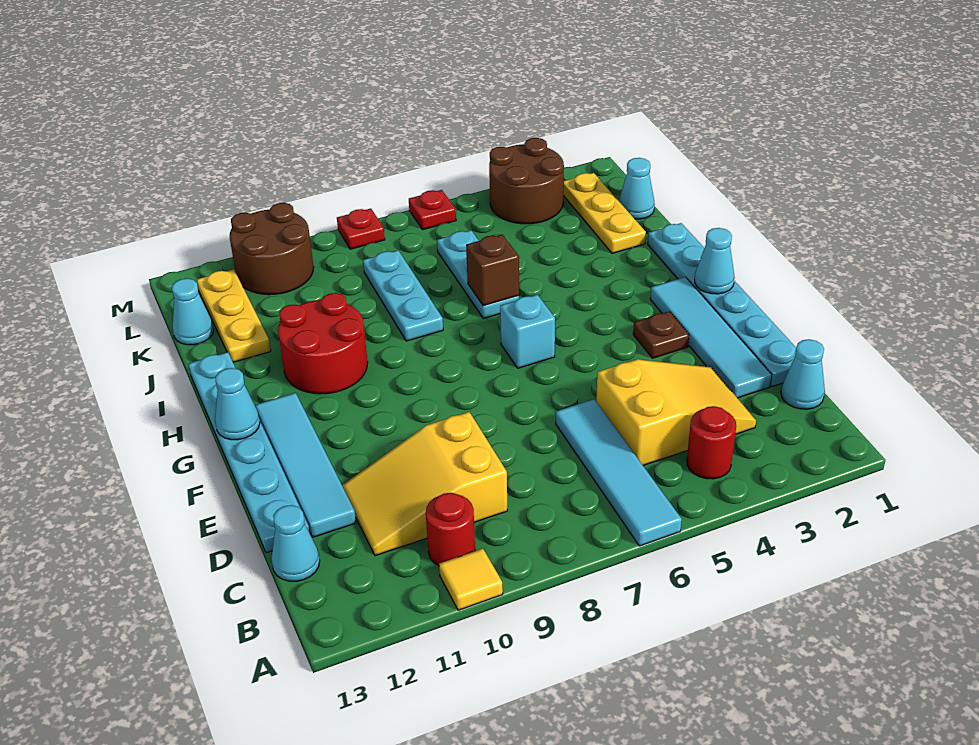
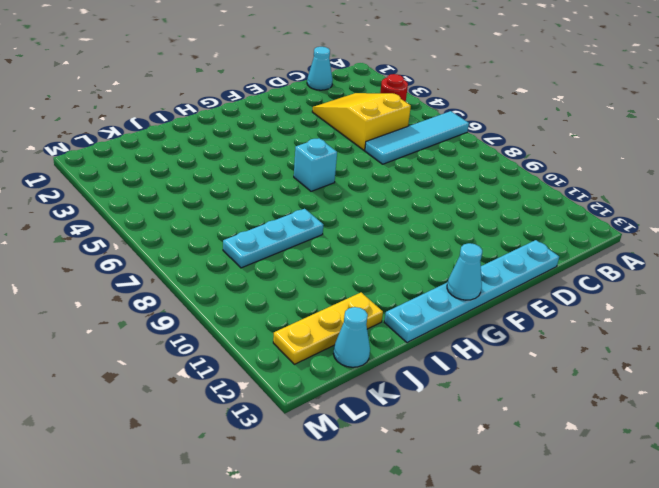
none -> yellow tile A10 level 1
none -> red round brick B10 level 1
none -> yellow slope C9:D11 level 1 top 9

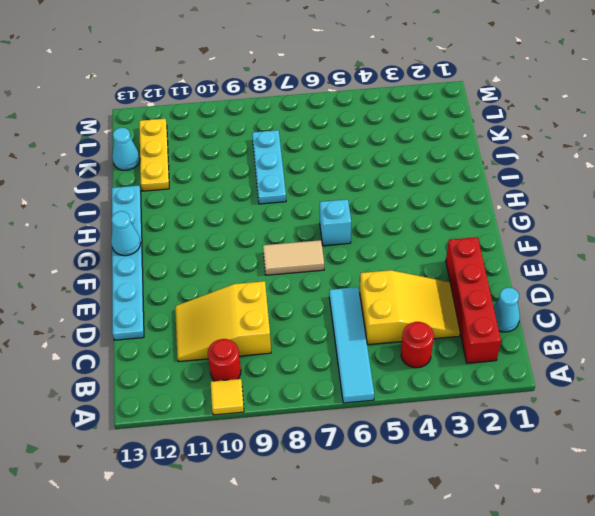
red brick B2:E2 level 1 -> cyan tile D2:G2 level 1
tan tile F7:F8 level 1 -> none
none -> cyan cone C13 level 1
none -> cyan plate D1:I1 level 1
none -> cyan tile D12:G12 level 1

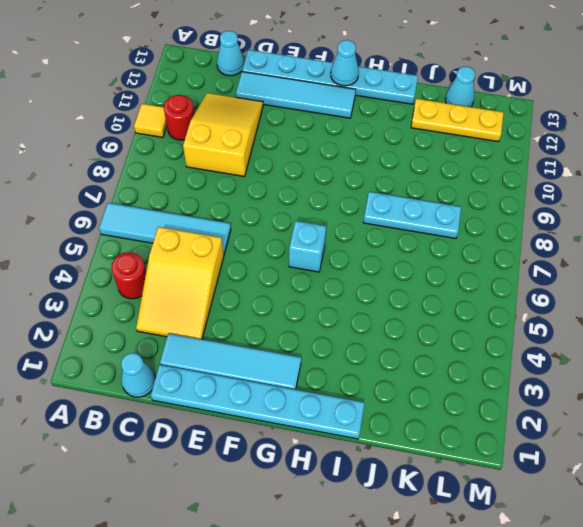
none -> brown plate F3 level 1
none -> red round brick H10:I11 level 1
none -> cyan plate I6:K6 level 1

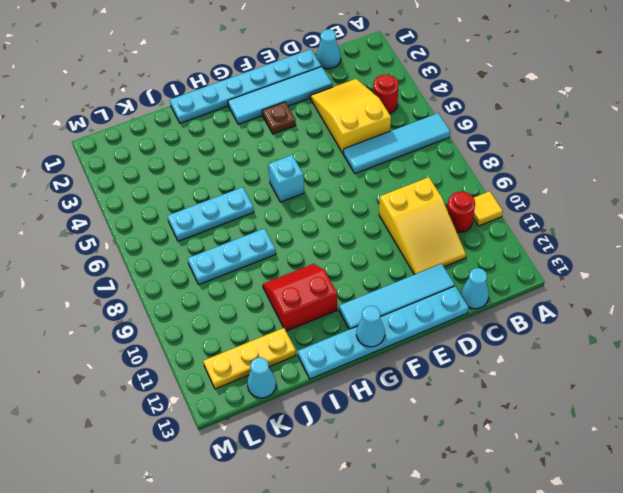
red slope H10:I11 level 1 top 11 -> red round brick H10:I11 level 1
none -> yellow plate J2:L2 level 1
none -> cyan cone K1 level 1
none -> brown round brick L3:M4 level 1

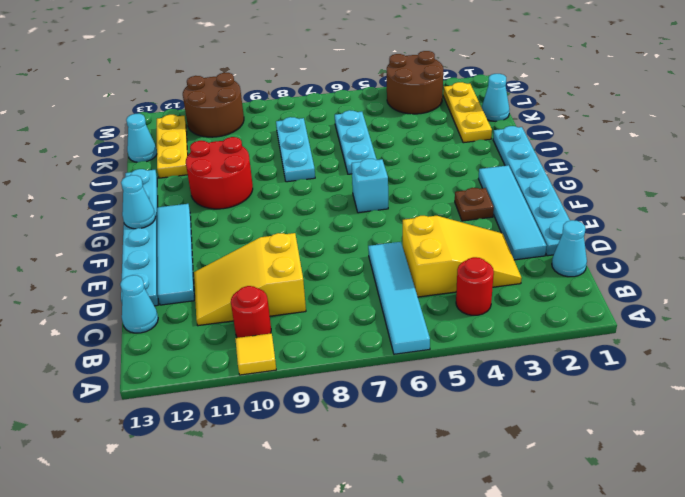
none -> red plate M6 level 1
none -> red plate M8 level 1
none -> cyan cone G1 level 2

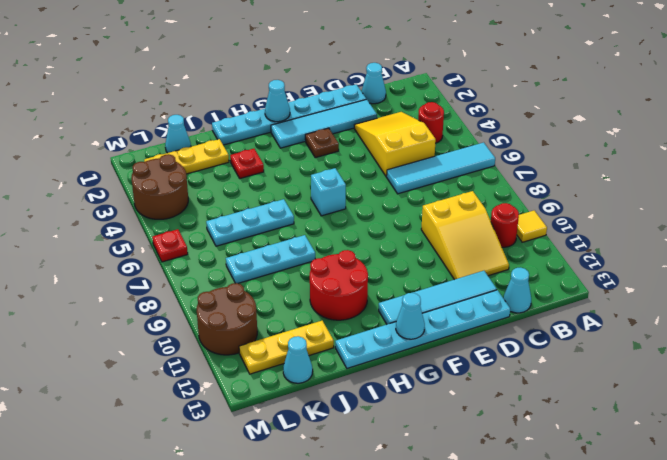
red plate I3 level 1 -> red plate M8 level 1
none -> brown brick I6 level 2

